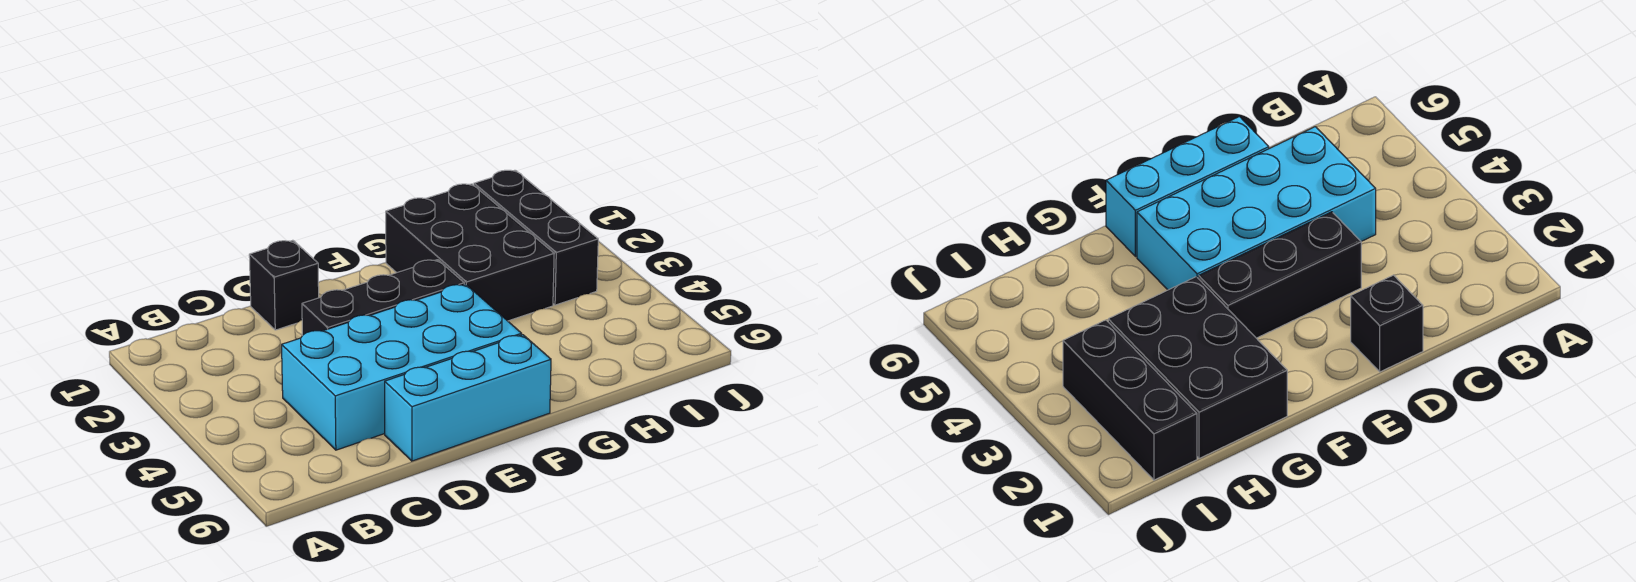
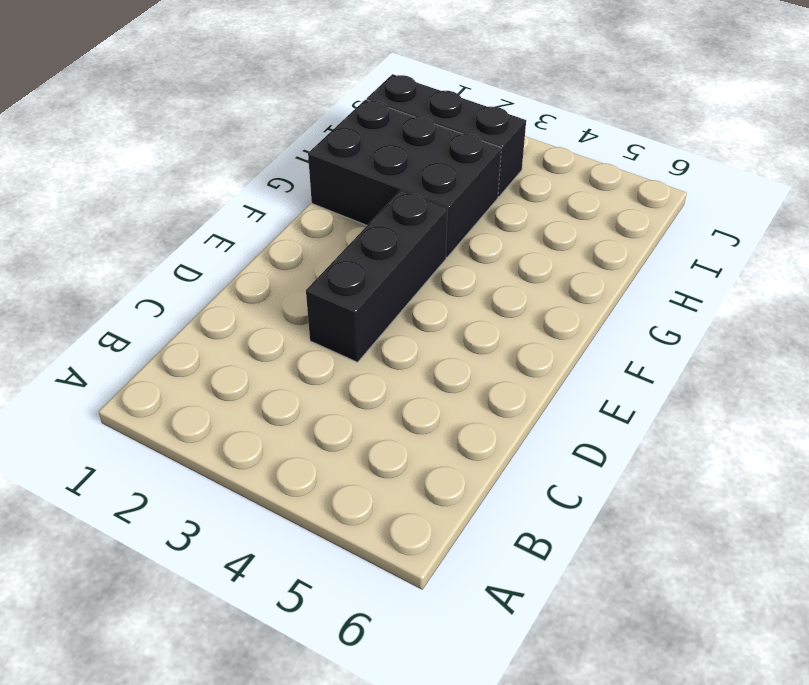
none -> cyan brick C4:F5 level 1
none -> black brick D1 level 1

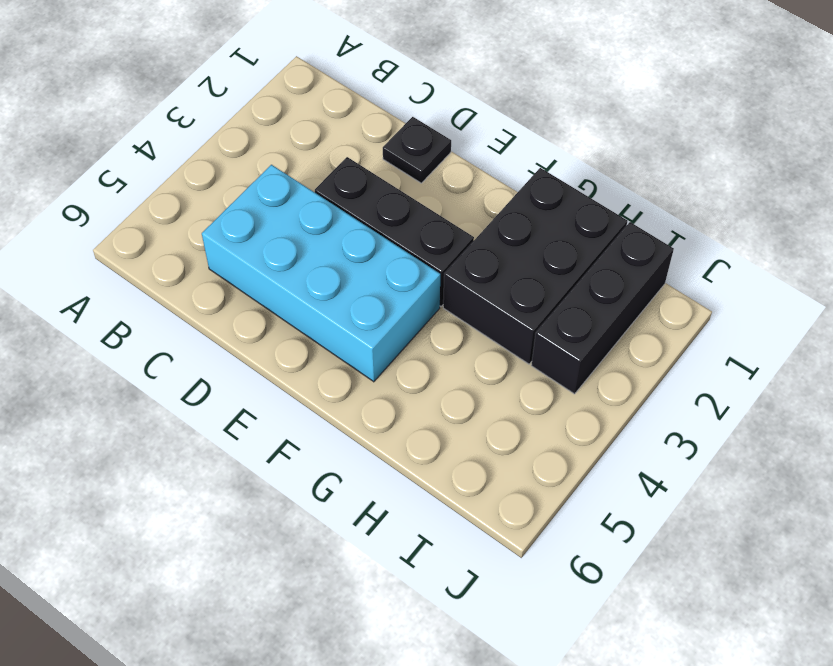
black plate D1 level 1 -> black brick D1 level 1
none -> cyan brick D6:F6 level 1

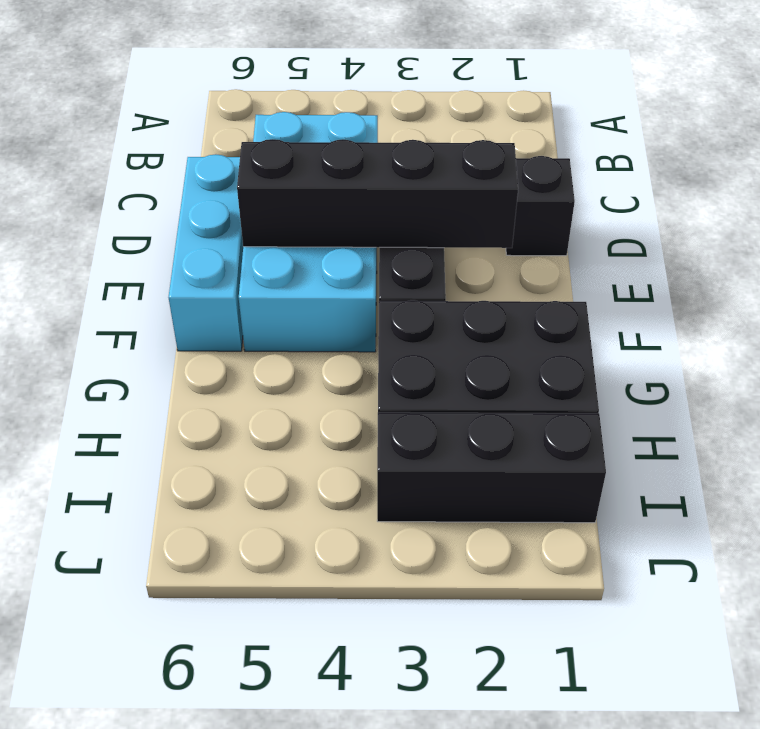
black brick E2:E5 level 2 -> none

